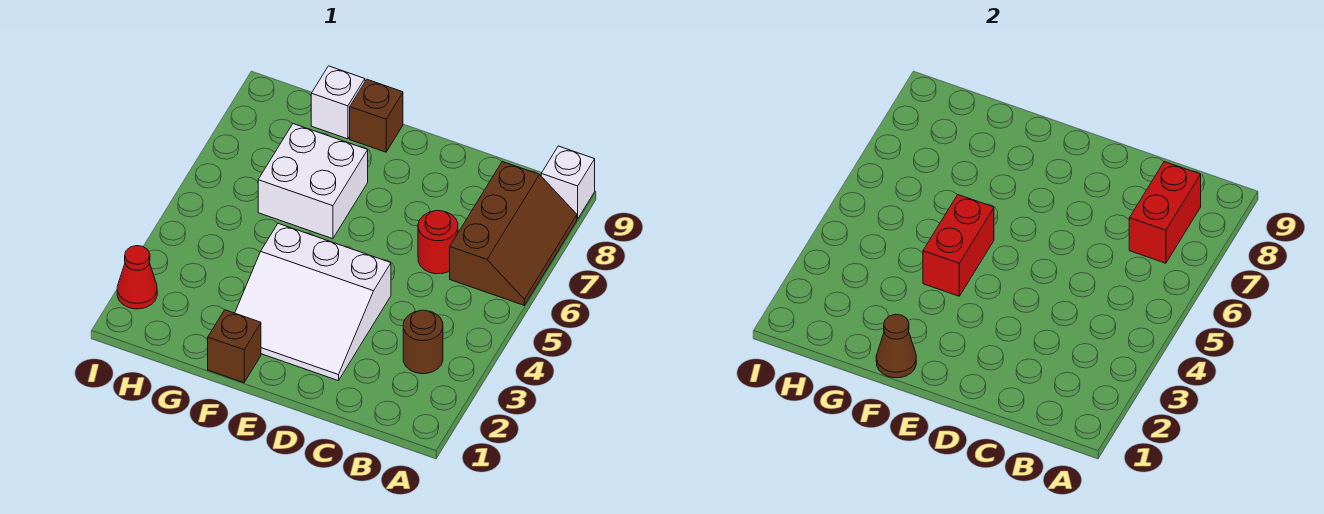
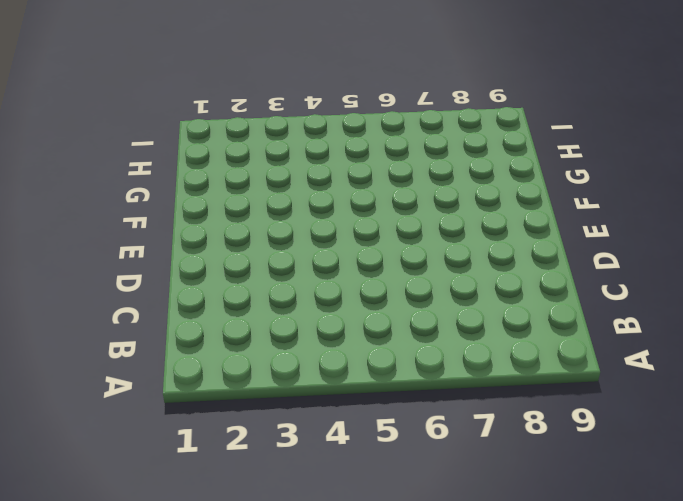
none -> brown slope A6:B8 level 1 top B
none -> white brick A9 level 1
none -> brown round brick B3 level 1

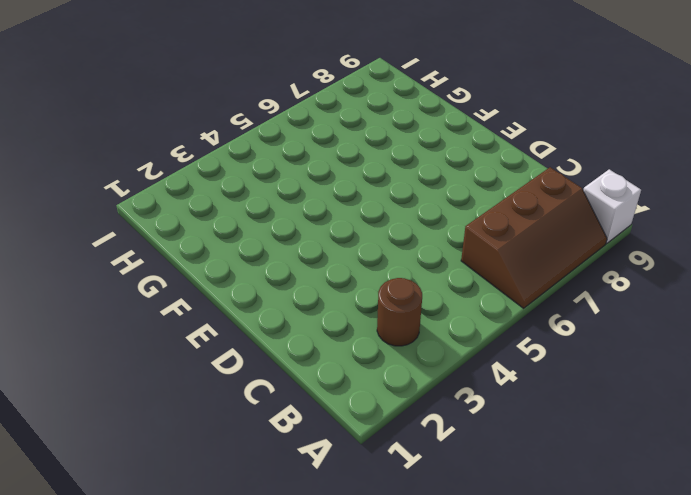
none -> red round brick C6 level 1
none -> white slope D2:F4 level 1 top 4
none -> brown brick F1 level 1

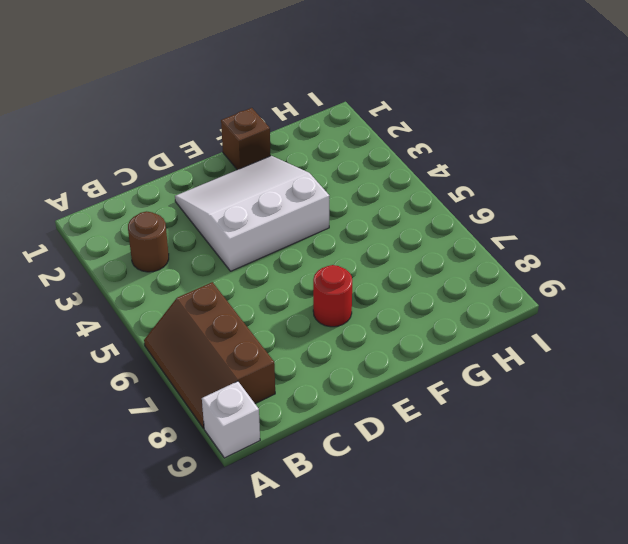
red round brick E7 level 1 -> red round brick C6 level 1
none -> white brick F6:G7 level 1
none -> brown brick F9 level 1
none -> white brick G9 level 1

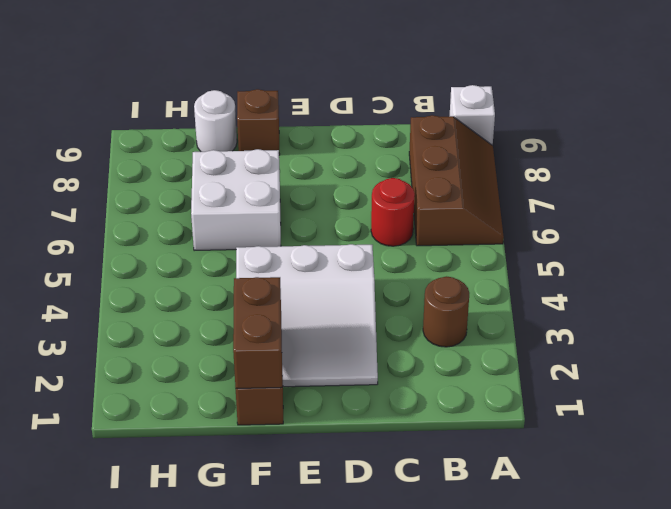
brown brick F1:F2 level 2 -> brown cone F1 level 2
white round brick G9 level 1 -> white brick G9 level 1
none -> red cone I2 level 1
none -> red brick B7:B8 level 2
none -> red brick F4:F5 level 2

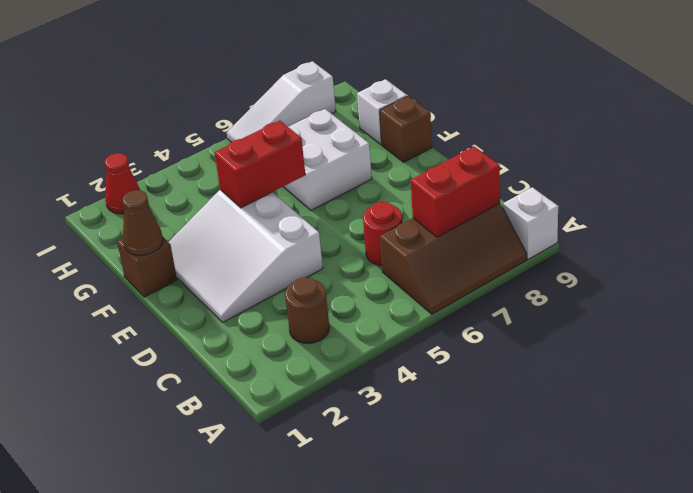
white slope I6:I8 level 1 top 8 -> none

